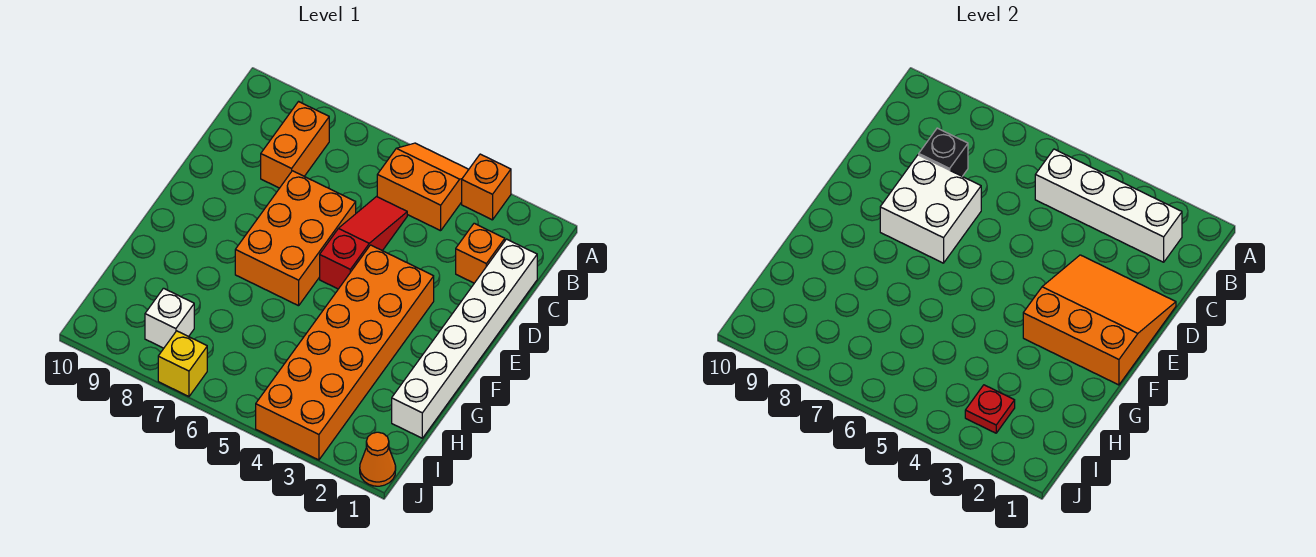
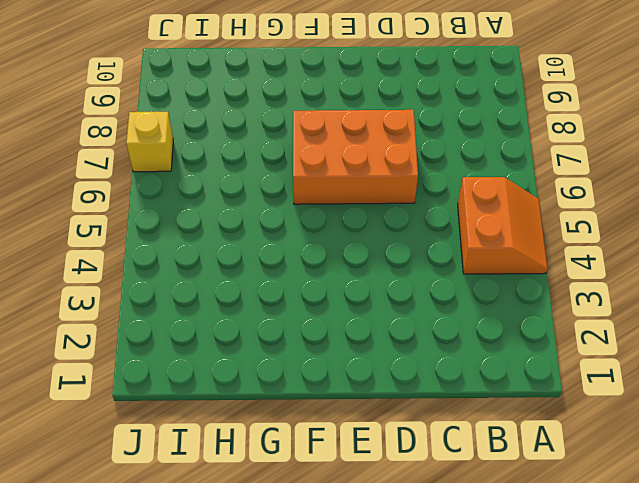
none -> orange brick A3 level 1
none -> orange brick B8:C8 level 1
none -> white brick C1:H1 level 1

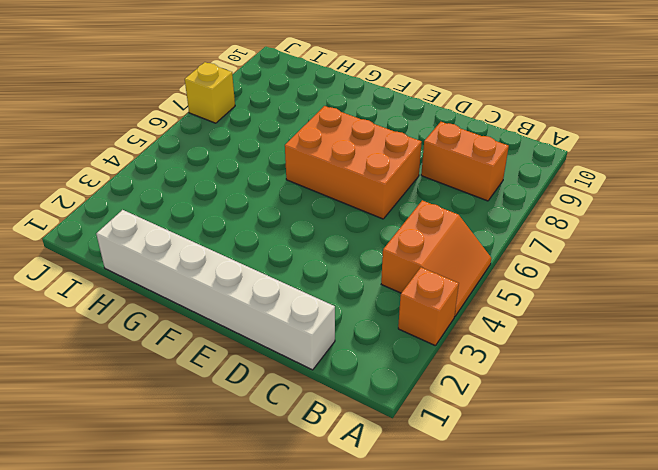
none -> orange brick C2 level 1
none -> red slope C5:E5 level 1 top E
none -> orange brick E3:J4 level 1

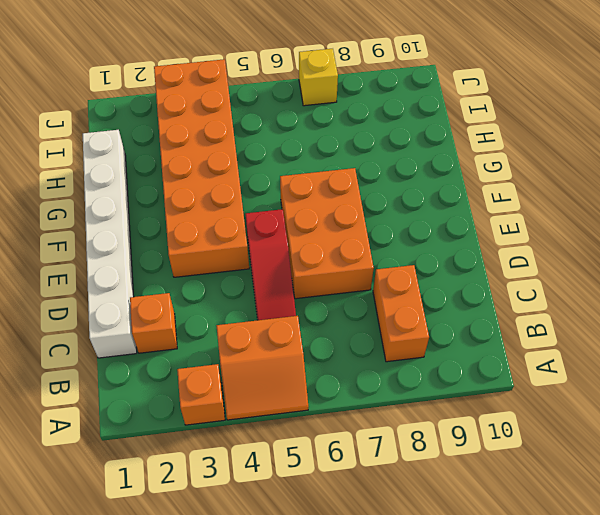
none -> white brick I8 level 1
none -> orange cone J1 level 1
none -> white brick B2:B5 level 2

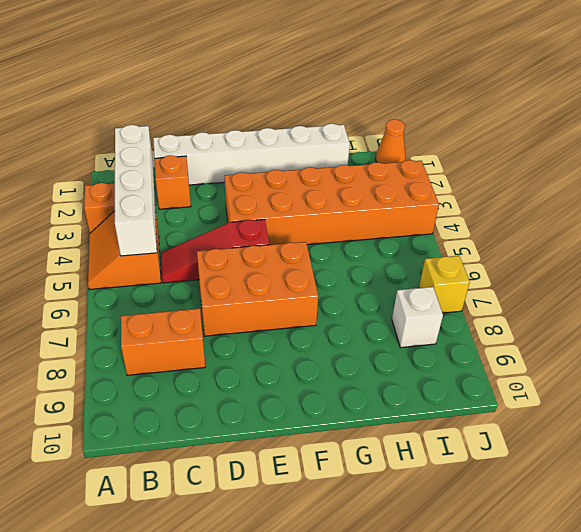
none -> black brick C8 level 2
none -> orange slope D1:F3 level 2 top F
none -> white brick D7:E8 level 2

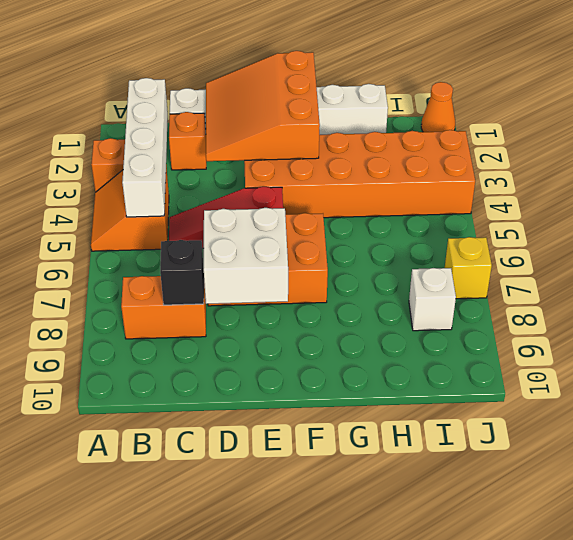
none -> red plate I3 level 2

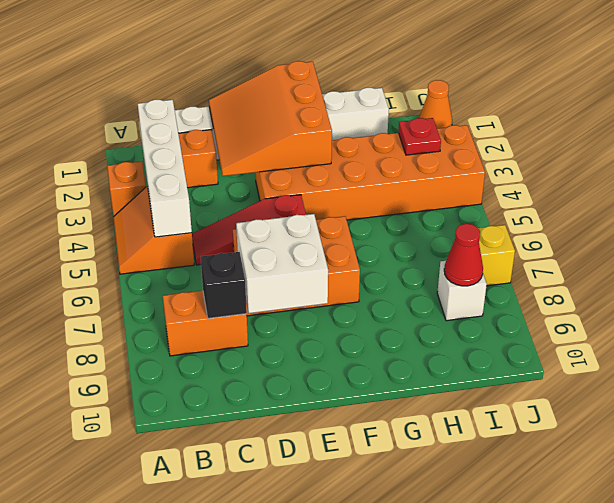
red cone I8 level 2 -> none

